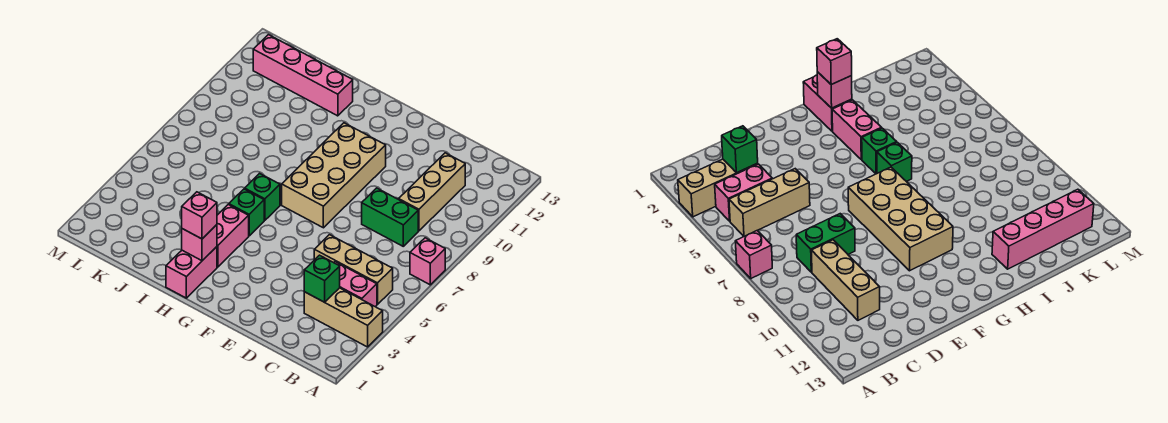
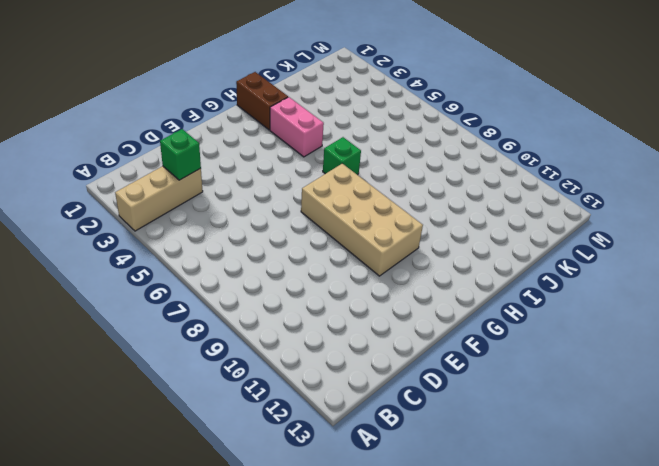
brown brick H1:H2 level 1 -> pink brick H1:H2 level 1
none -> pink brick A7 level 1
none -> pink brick B4:C4 level 1
none -> tan brick B5:D5 level 1

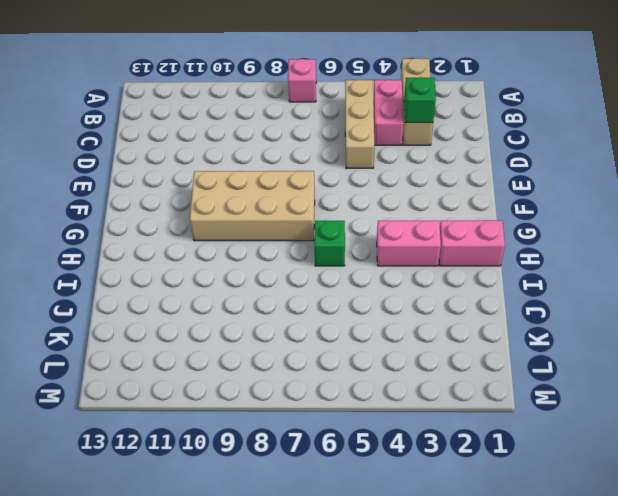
none -> green brick C8:D8 level 1
none -> tan brick C9:C11 level 1
none -> green brick H5 level 1

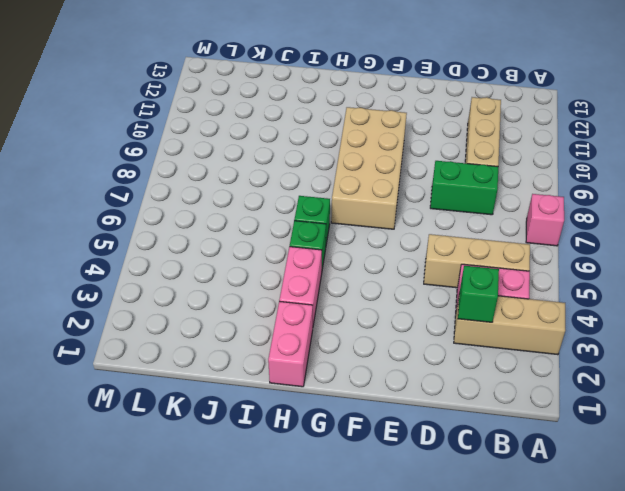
none -> pink brick I12:L12 level 1
none -> pink brick H2 level 2
none -> pink brick H2 level 3

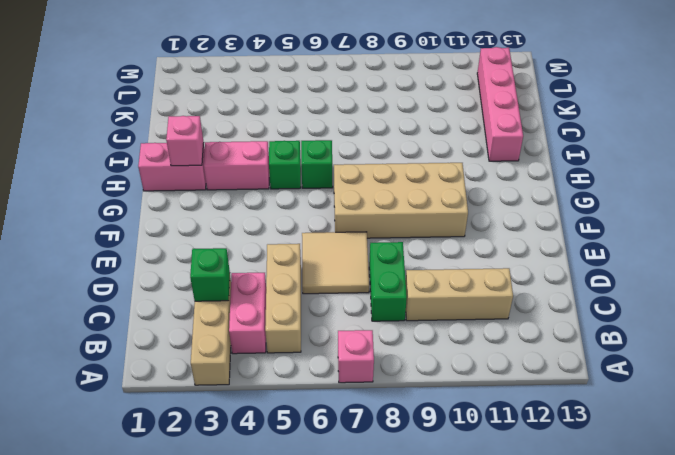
tan tile D6:E7 level 1 -> none
none -> pink brick H2 level 3

